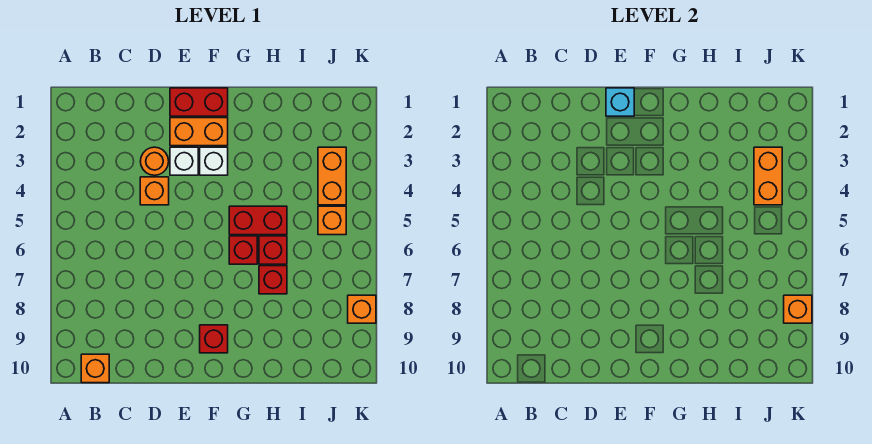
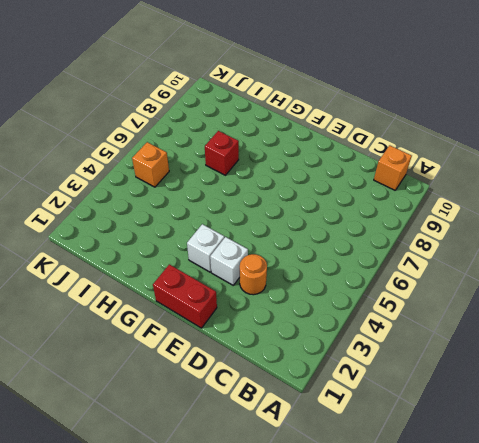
none -> orange brick D4 level 1
none -> orange brick E2:F2 level 1
none -> red brick F9 level 1

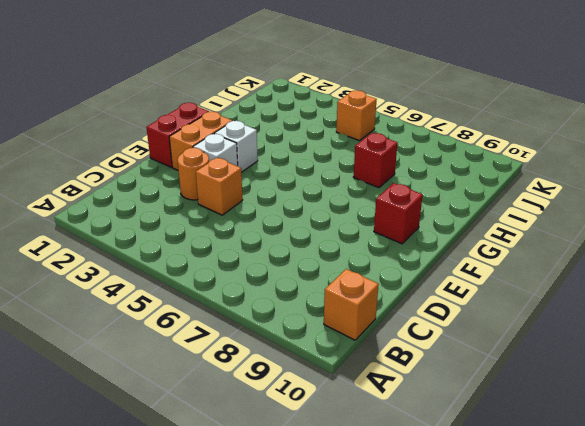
none -> red brick G5:H5 level 1
none -> red brick G6 level 1
none -> red brick H6 level 1

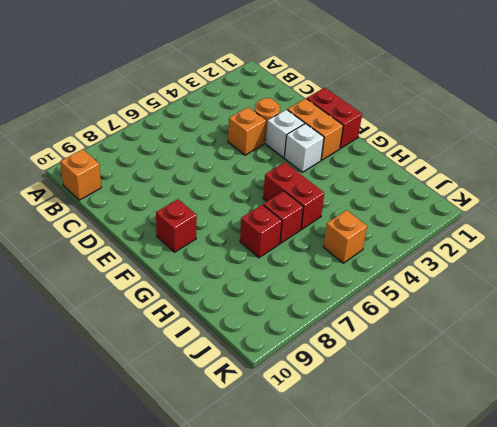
none -> red brick G6 level 1
none -> orange brick J3:J4 level 1
none -> orange brick K8 level 1

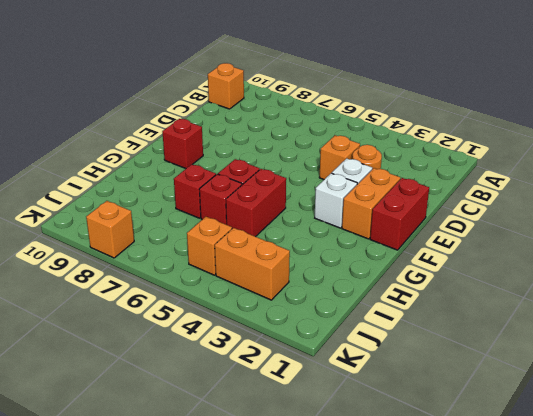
none -> cyan brick E1 level 2
none -> orange brick J3:J4 level 2
none -> orange brick K8 level 2

